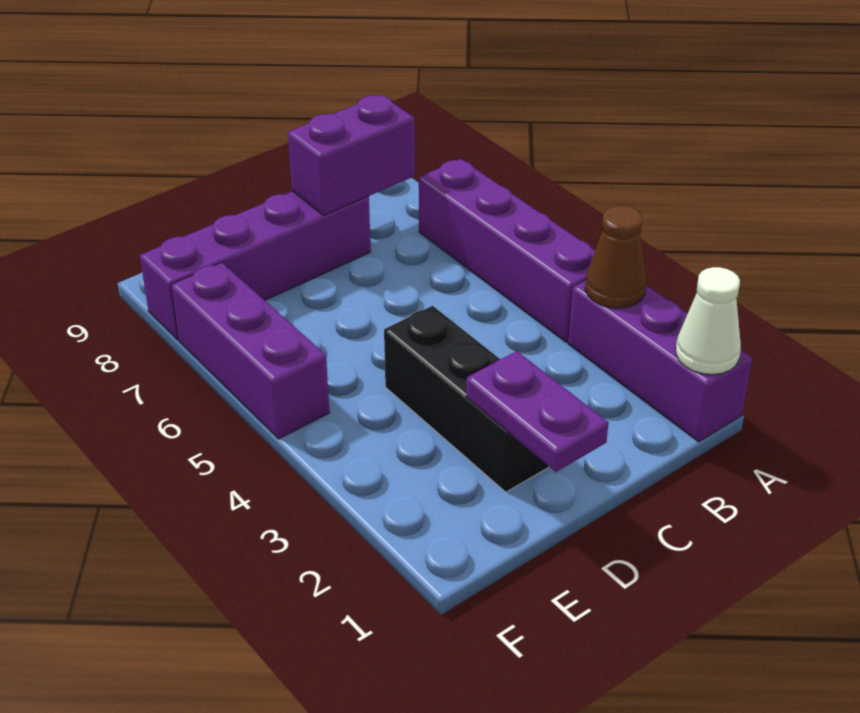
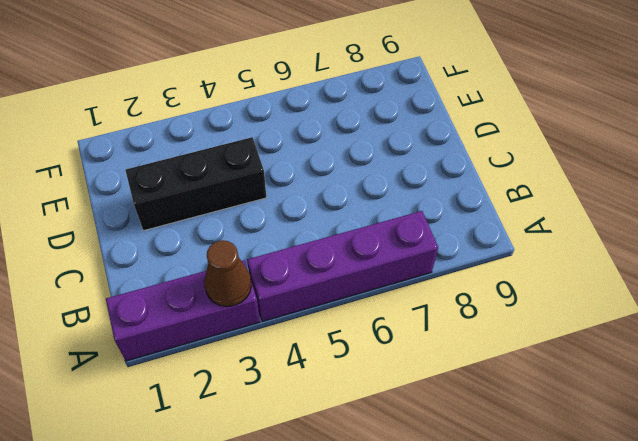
none -> purple brick C8:F8 level 1
none -> purple brick F5:F7 level 1

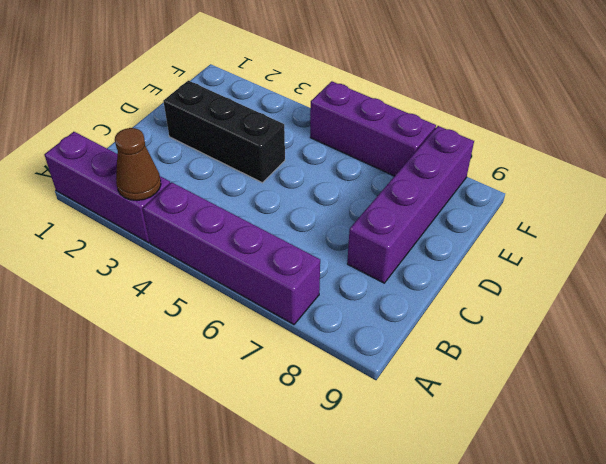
none -> white cone A1 level 2
none -> purple brick B8:C8 level 2

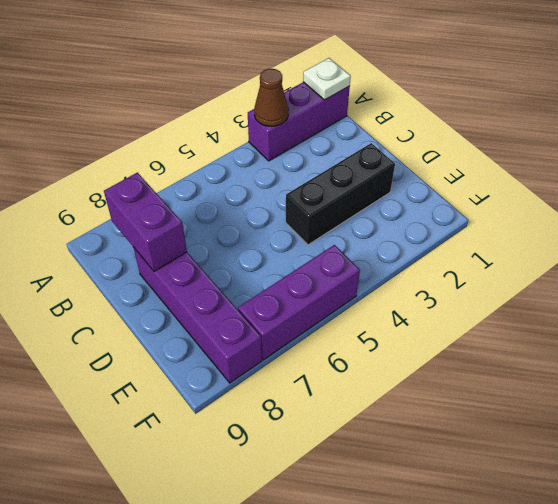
white plate A1 level 2 -> white cone A1 level 2
none -> purple brick A4:A7 level 1
none -> purple plate D1:D2 level 2

